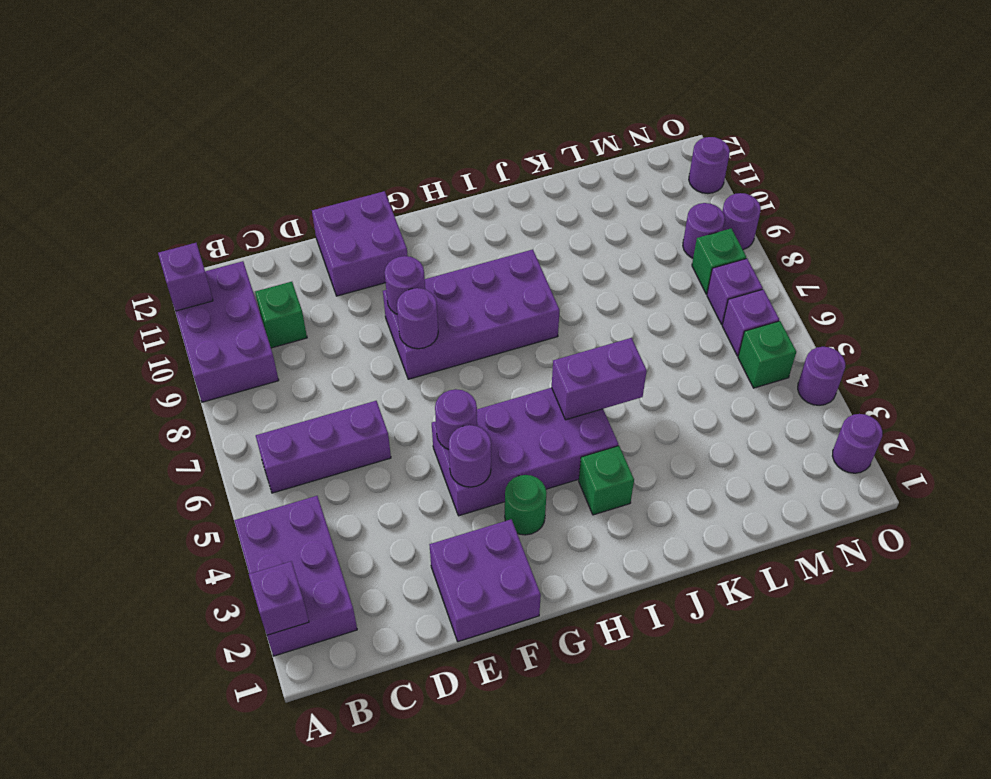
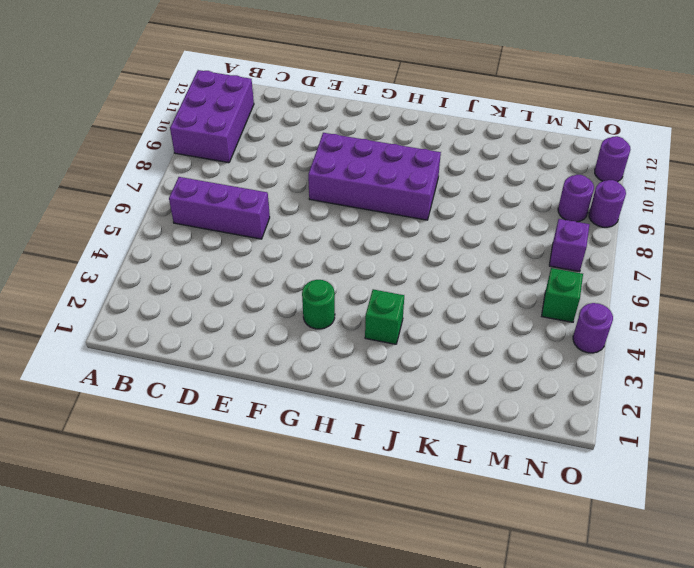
none -> purple brick A2:B4 level 1
none -> green brick C10 level 1
none -> purple brick E1:F2 level 1

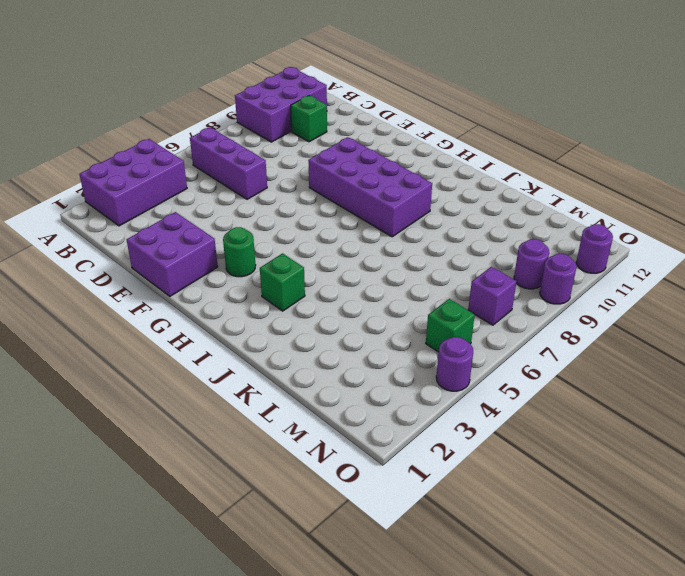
none -> purple brick E11:F12 level 1
none -> purple brick F4:I5 level 1
none -> purple brick N6 level 1

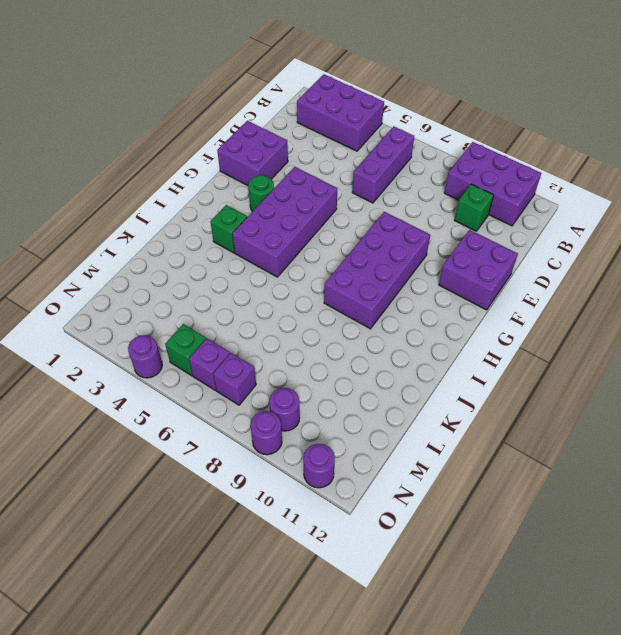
none -> green brick N8 level 1
none -> purple round brick O2 level 1
none -> purple brick A2 level 2

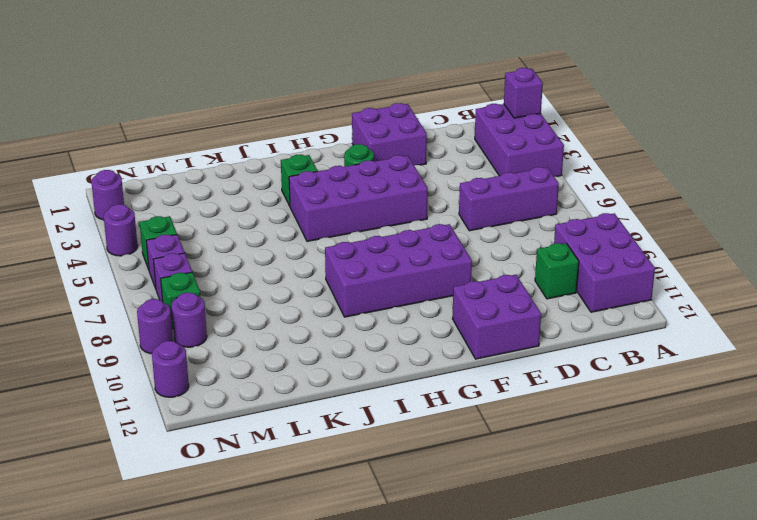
none -> purple brick A11 level 2
none -> purple round brick F4 level 2
none -> purple round brick F5 level 2

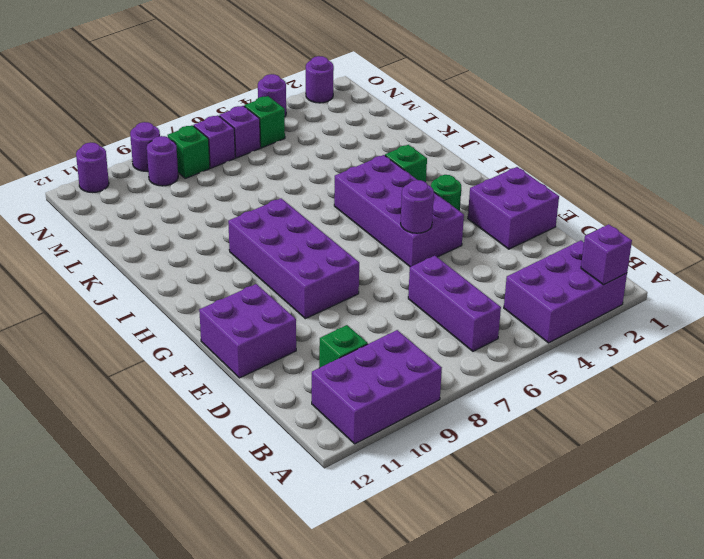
none -> purple brick A11 level 2
none -> purple round brick F4 level 2
none -> purple round brick F8 level 2

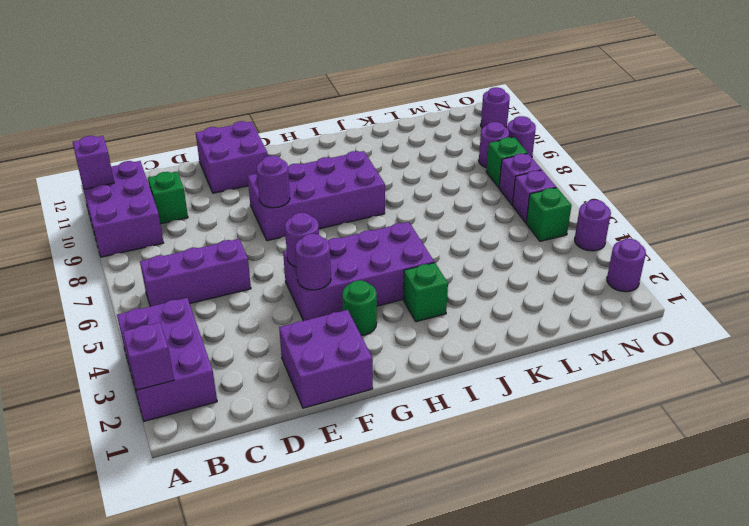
none -> purple round brick F9 level 2
none -> purple brick I5:J5 level 2

